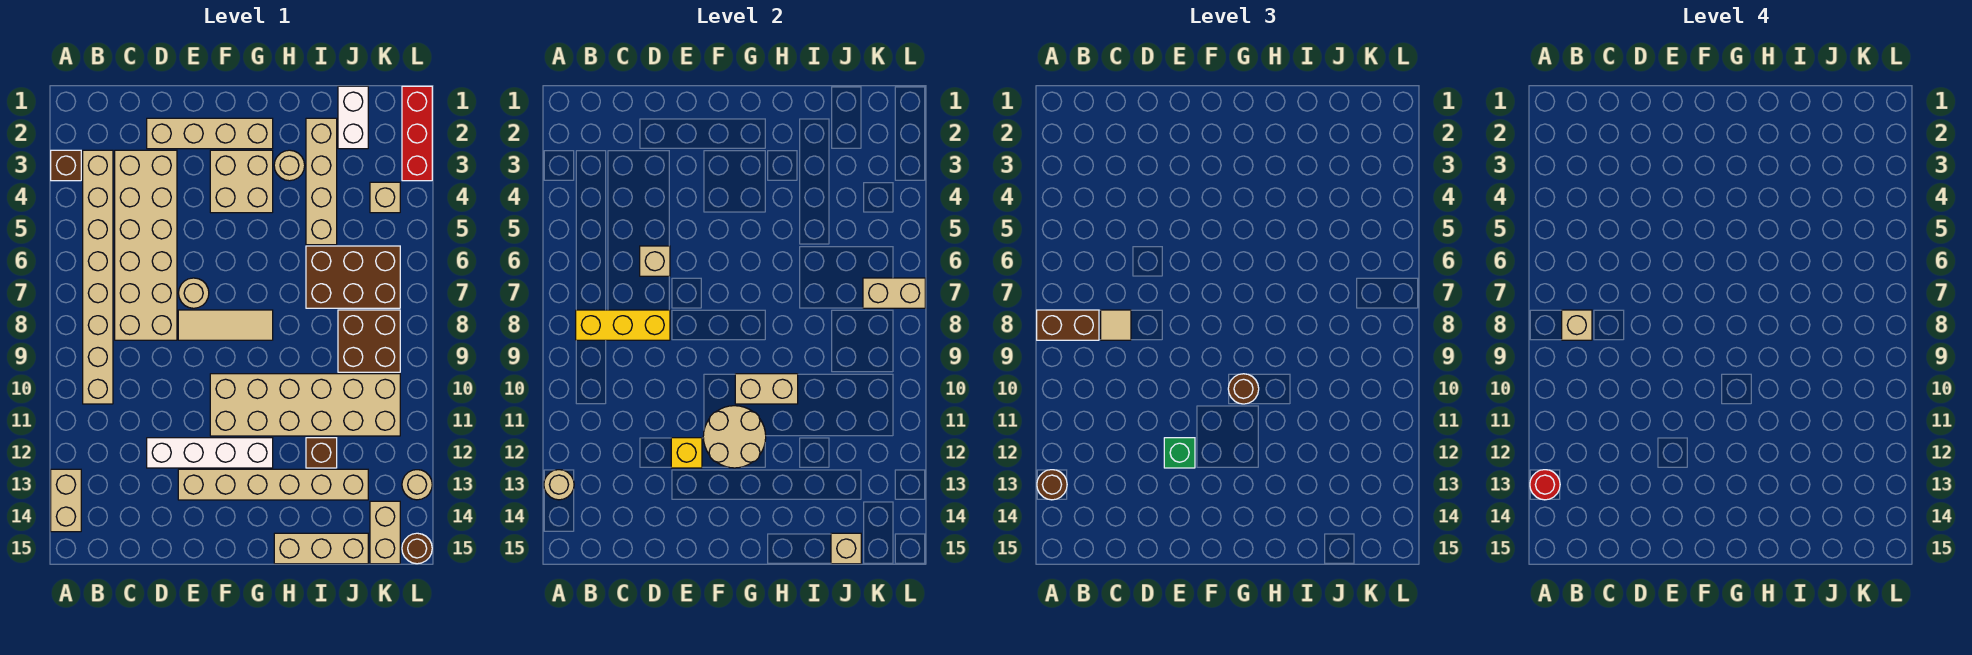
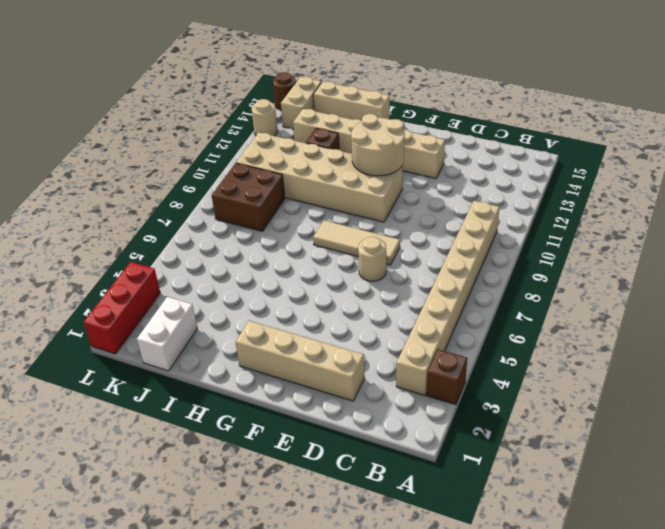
none -> tan brick A13:A14 level 1
none -> tan brick C3:D8 level 1
none -> white brick D12:G12 level 1
none -> tan brick F3:G4 level 1

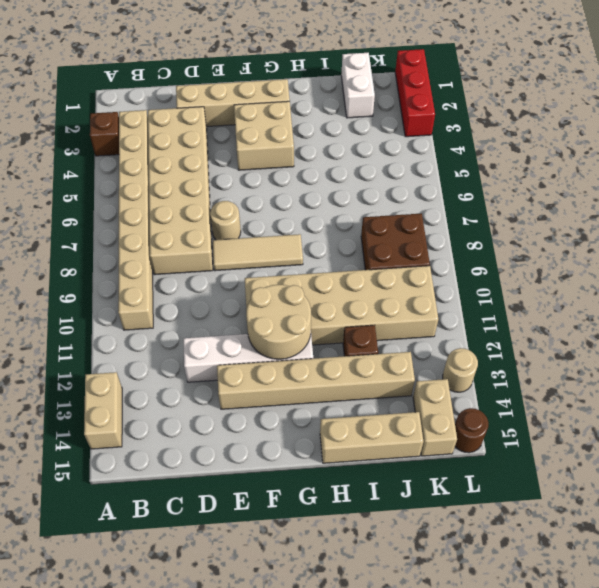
none -> tan round brick H3 level 1
none -> tan brick I2:I5 level 1
none -> brown brick I6:K7 level 1
none -> tan brick K4 level 1

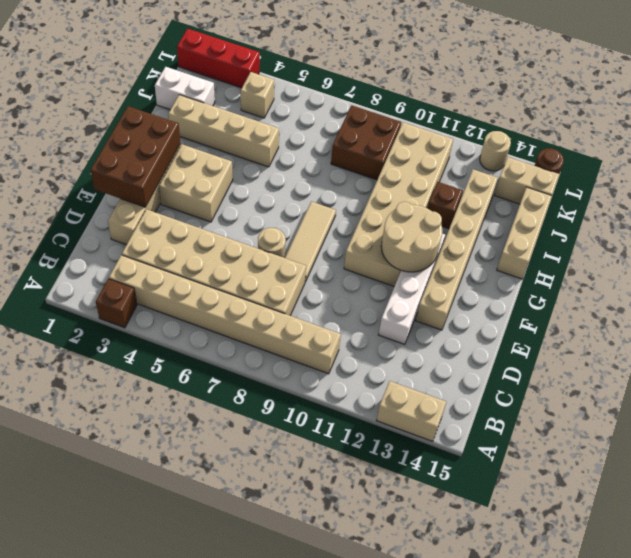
brown brick E1:G2 level 2 -> brown brick I6:K7 level 1
none -> tan round brick H3 level 1
none -> tan round brick A13 level 2
none -> yellow brick B8:D8 level 2
none -> tan brick D6 level 2

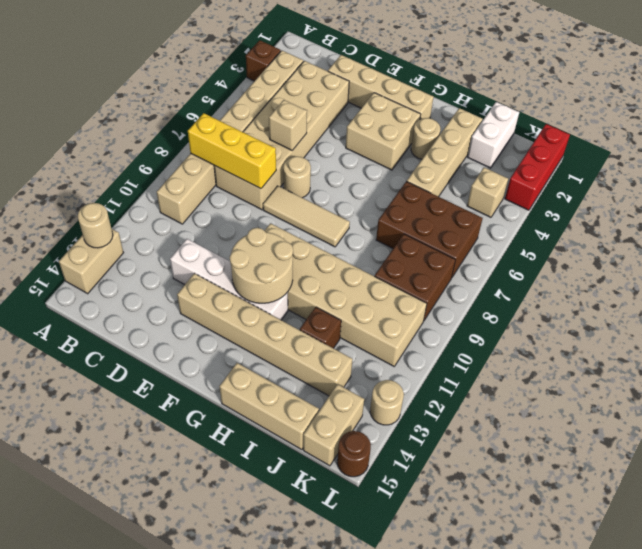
none -> yellow brick E12 level 2
none -> tan brick G10:H10 level 2
none -> tan brick J15 level 2
none -> tan brick K7:L7 level 2

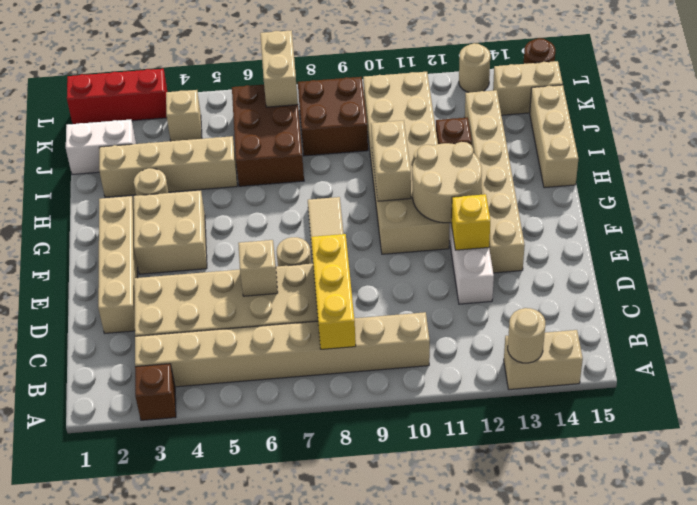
none -> tan brick J15 level 2
none -> brown brick A8:B8 level 3
none -> brown round brick A13 level 3
none -> tan tile C8 level 3

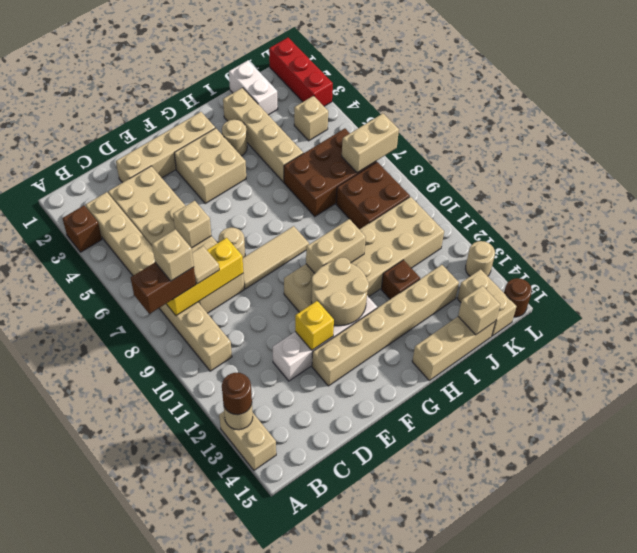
none -> green brick E12 level 3
none -> brown round brick G10 level 3
none -> red round brick A13 level 4

